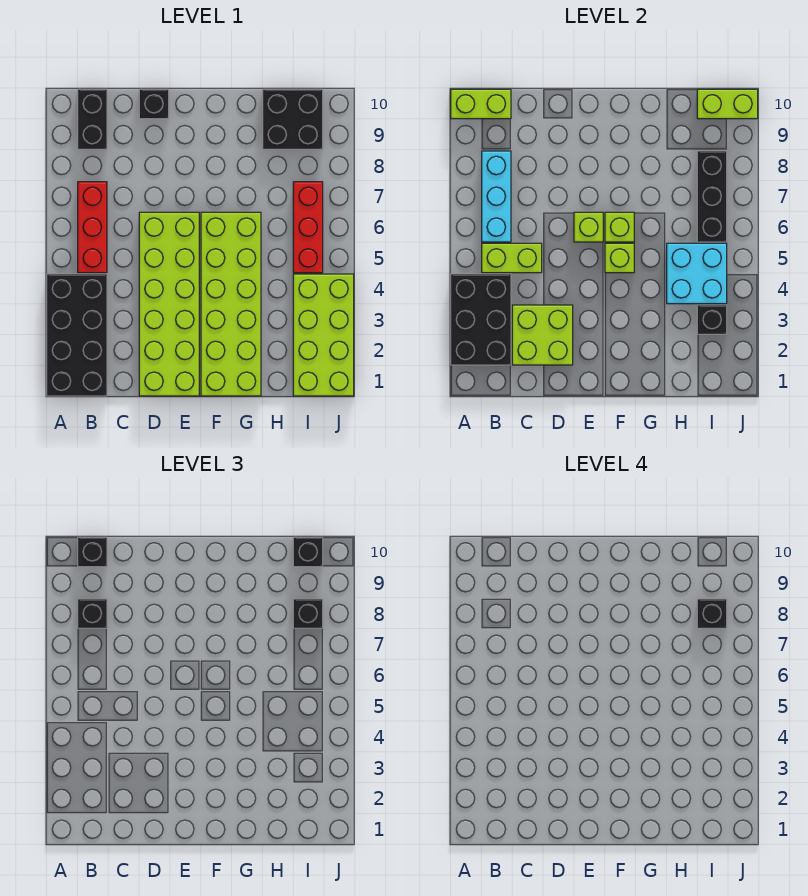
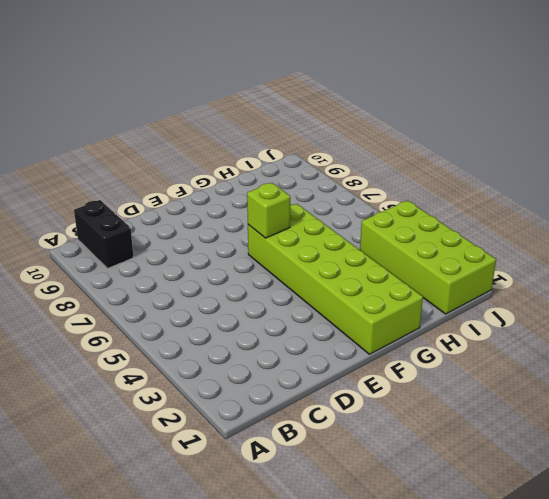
none -> black brick A1:B4 level 1
none -> red brick B5:B7 level 1
none -> lime brick D1:E6 level 1

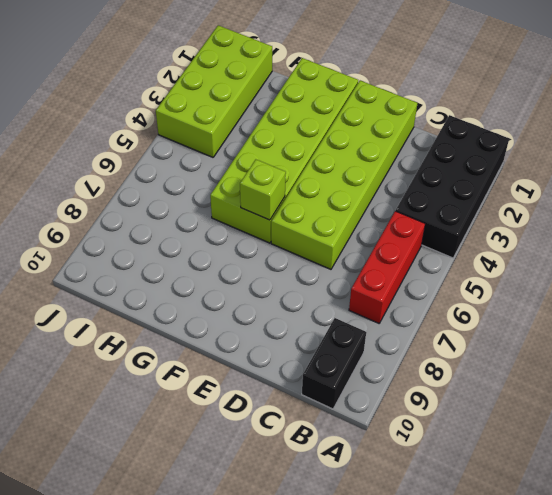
none -> black brick D10 level 1
none -> black brick H9:I10 level 1
none -> red brick I5:I7 level 1

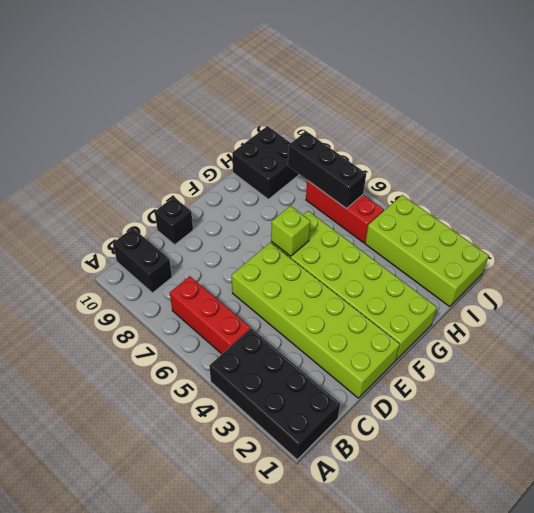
none -> black brick A2:B4 level 2
none -> lime brick A10:B10 level 2
none -> lime brick B5:C5 level 2

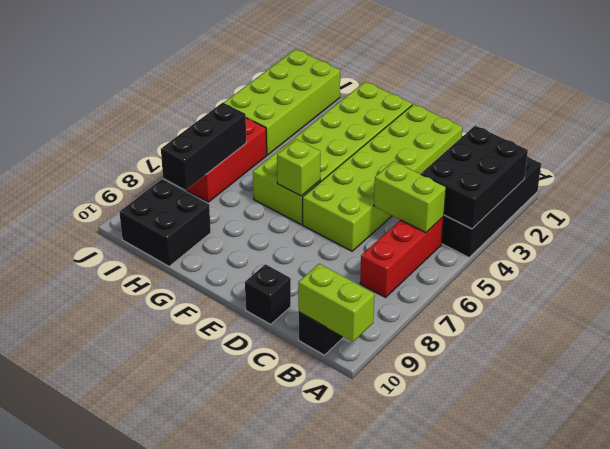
none -> cyan brick B6:B8 level 2
none -> lime brick C2:D3 level 2
none -> lime brick E6 level 2

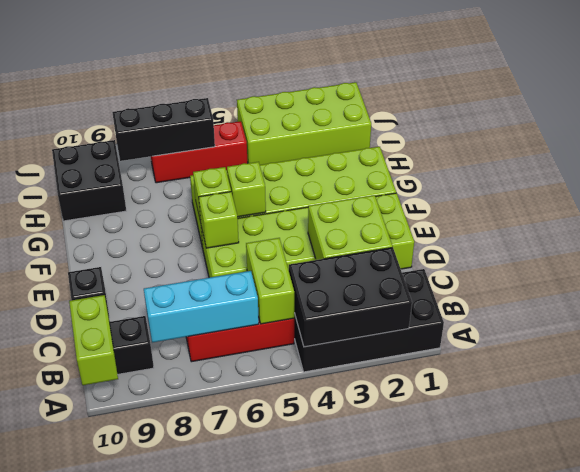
none -> cyan brick H4:I5 level 2
none -> black brick I3 level 2
none -> lime brick I10:J10 level 2

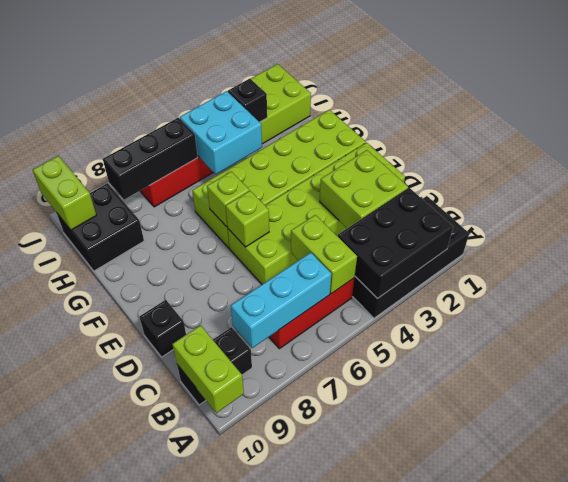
none -> lime brick F5 level 2
none -> black brick B8 level 3
none -> black brick B10 level 3

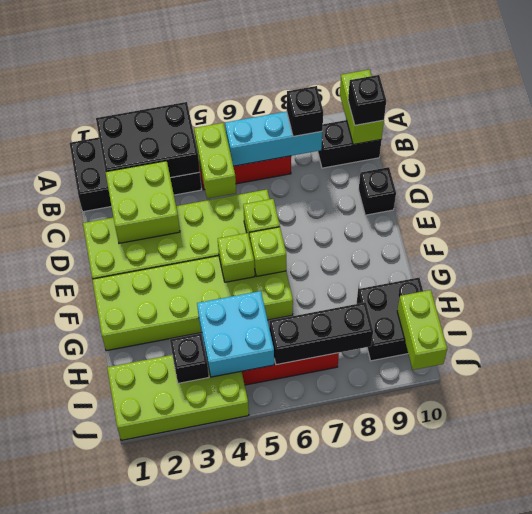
none -> black brick I8 level 3
none -> black brick I10 level 3
none -> black brick I8 level 4

